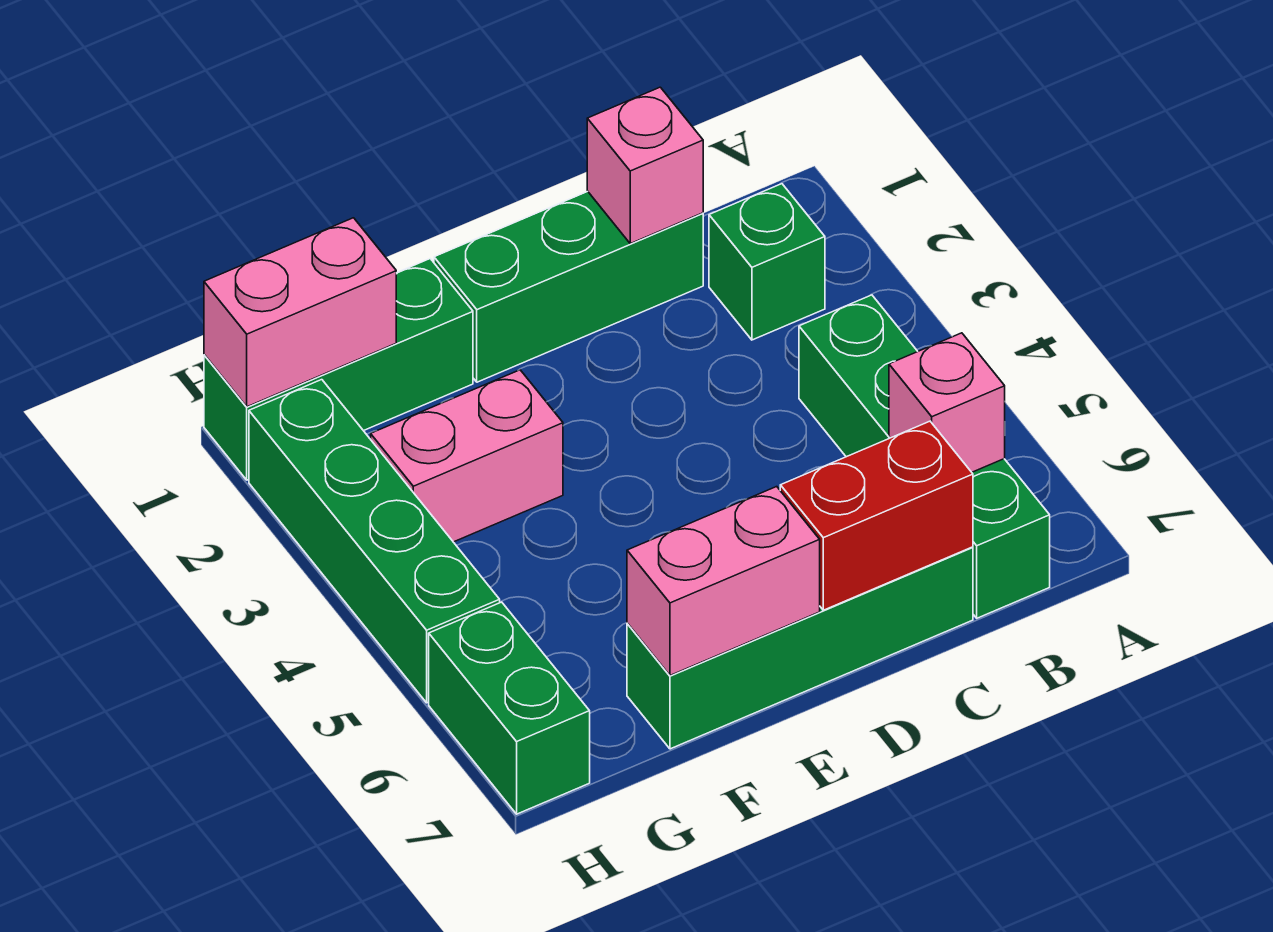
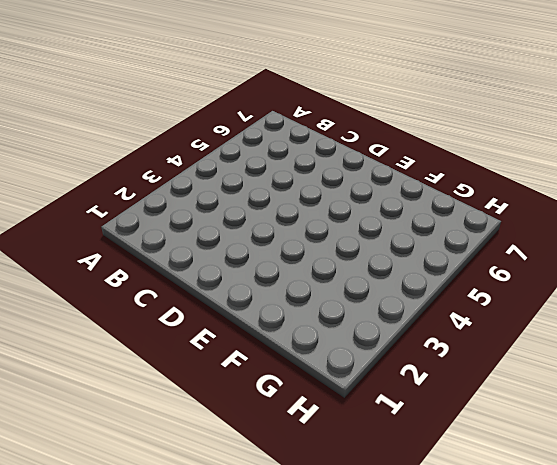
none -> green brick B2 level 1
none -> green brick B4:B7 level 1
none -> green brick C1:E1 level 1

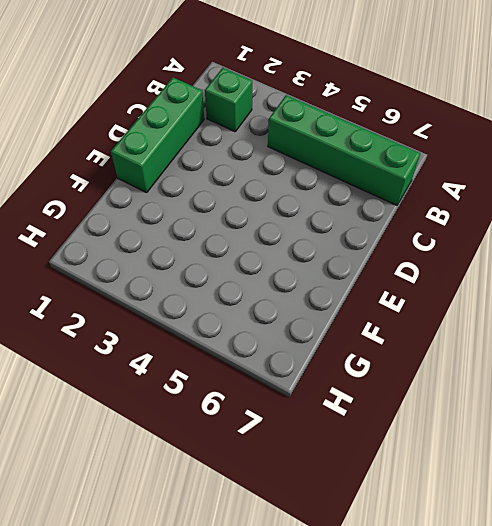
none -> green brick C7:F7 level 1
none -> green brick F1:H1 level 1
none -> pink brick F3:G3 level 1

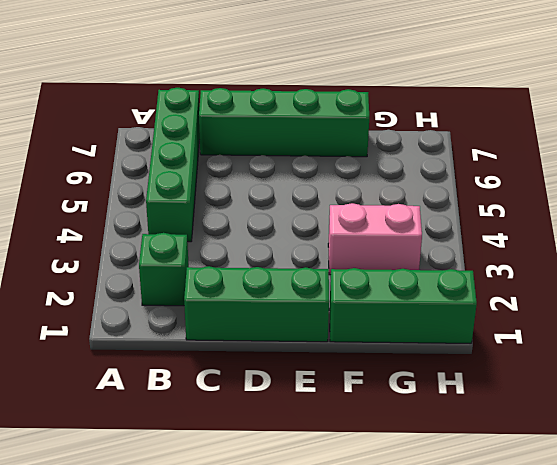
none -> green brick H2:H5 level 1
none -> green brick H6:H7 level 1
none -> pink brick B6 level 2

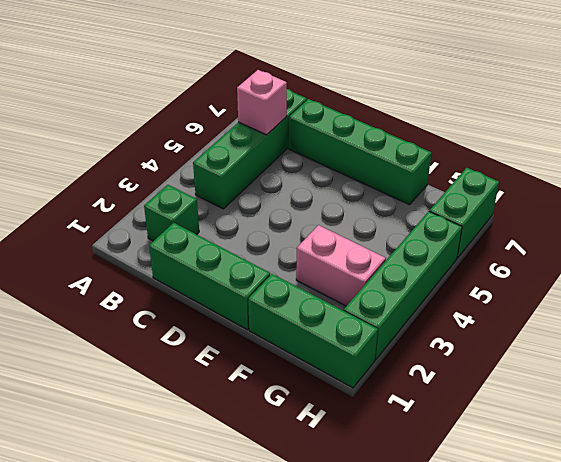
none -> pink brick C1 level 2
none -> red brick C7:D7 level 2
none -> pink brick E7:F7 level 2

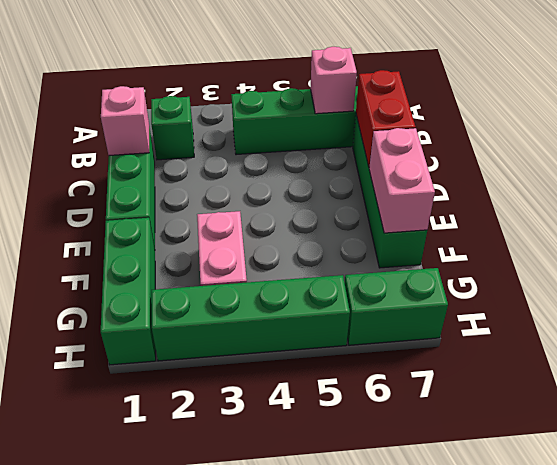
none -> pink brick G1:H1 level 2

